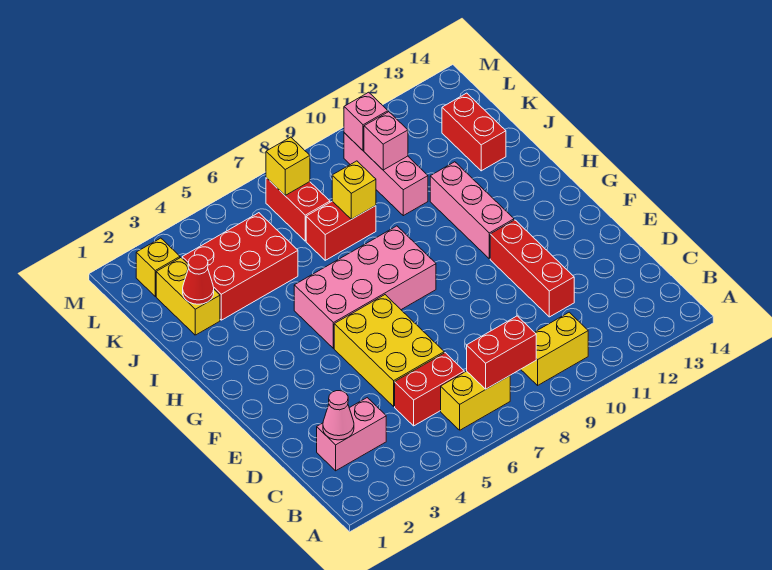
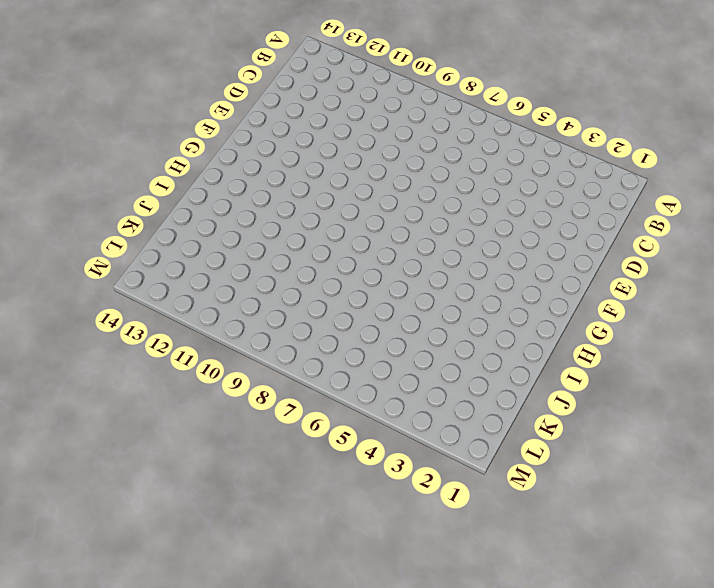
none -> yellow brick B6:B7 level 1
none -> yellow brick B9:B10 level 1
none -> pink brick C2:C3 level 1

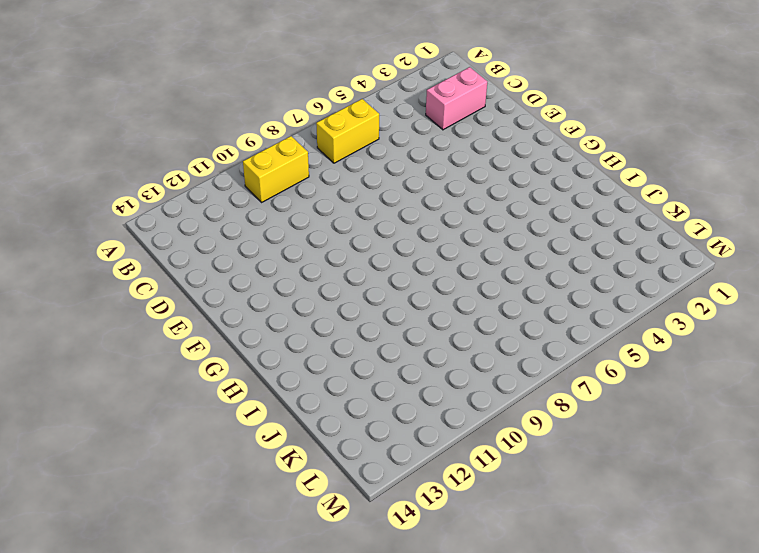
none -> red brick C5:C6 level 1
none -> yellow brick D5:F6 level 1
none -> red brick D11:F11 level 1

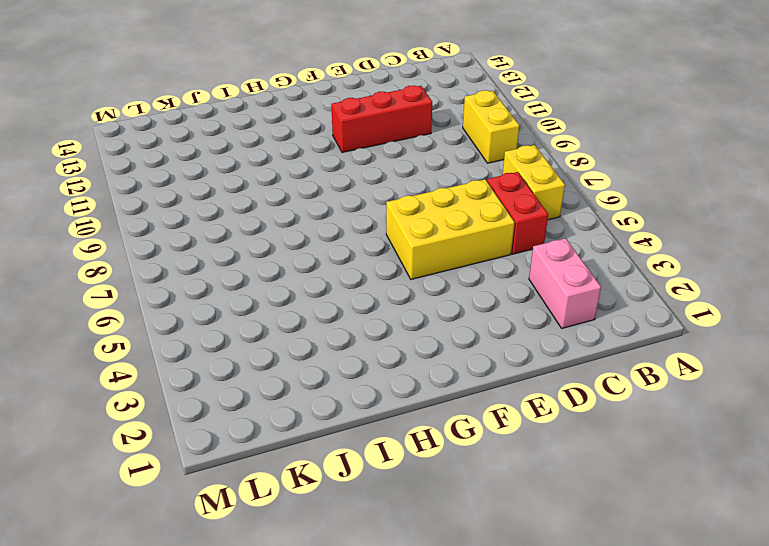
none -> pink brick G5:H8 level 1
none -> pink brick G11:I11 level 1
none -> yellow brick J2:K2 level 1

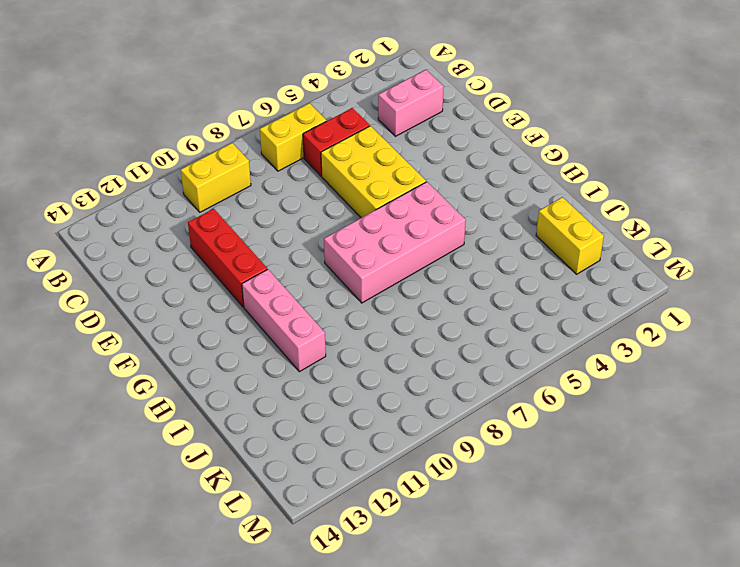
none -> red brick J3:K5 level 1
none -> red brick J7:J8 level 1
none -> pink brick J10:L10 level 1

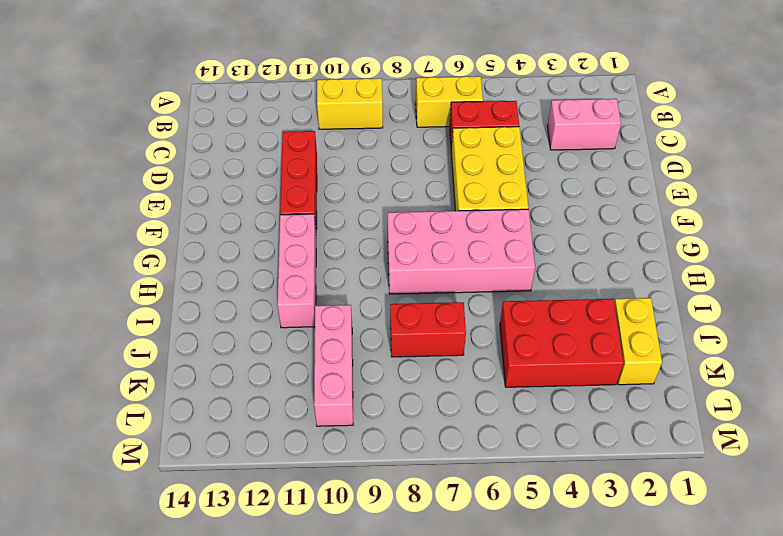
none -> red brick J13:K13 level 1
none -> red brick K7:L7 level 1
none -> yellow brick L2 level 1

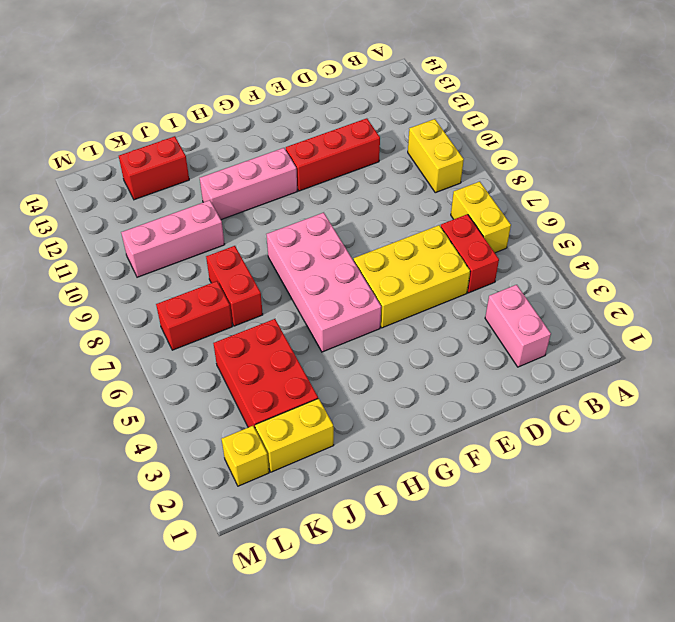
none -> red brick B7:B8 level 2
none -> pink cone C2 level 2
none -> red cone J2 level 2

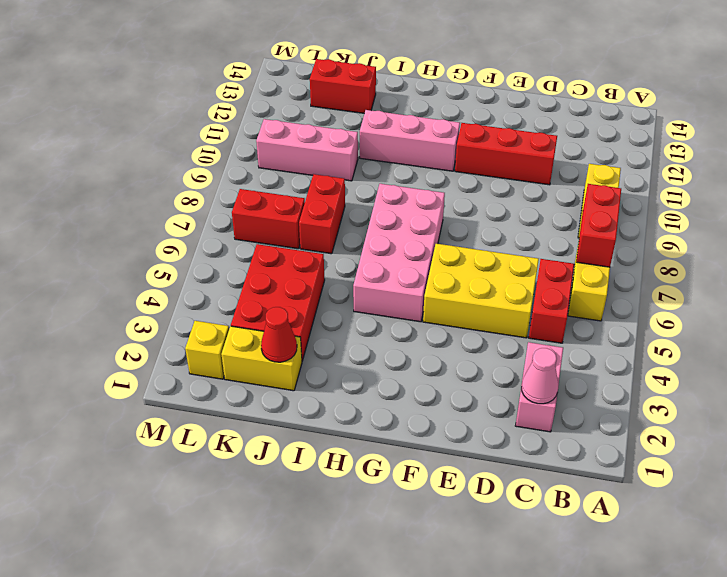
none -> yellow brick J8 level 2
none -> pink brick K10 level 2
none -> yellow brick L7 level 2

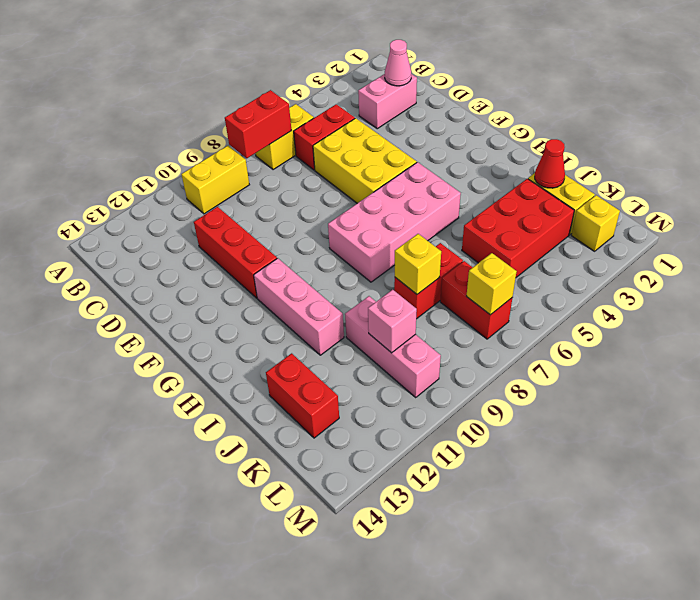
none -> pink brick L10 level 2

